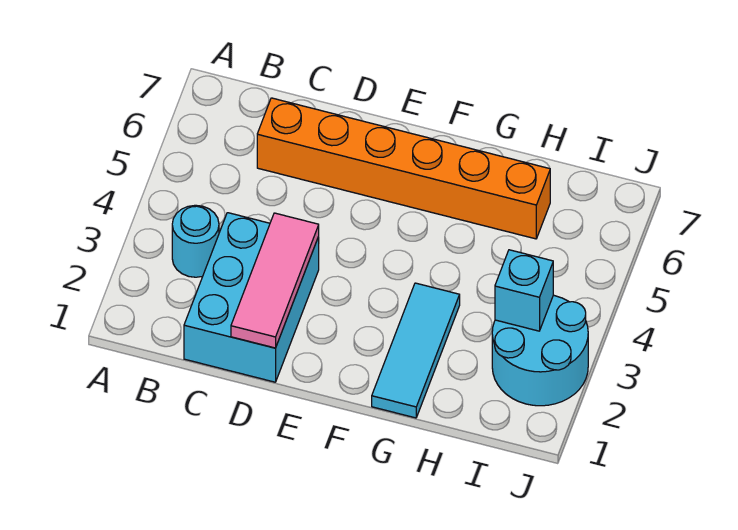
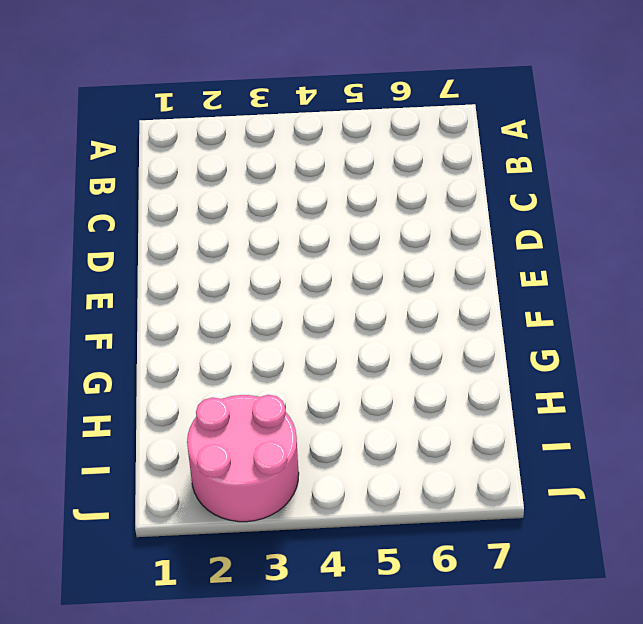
pink round brick I2:J3 level 1 -> cyan round brick I2:J3 level 1
none -> cyan round brick B3 level 1
none -> cyan brick C1:D3 level 1

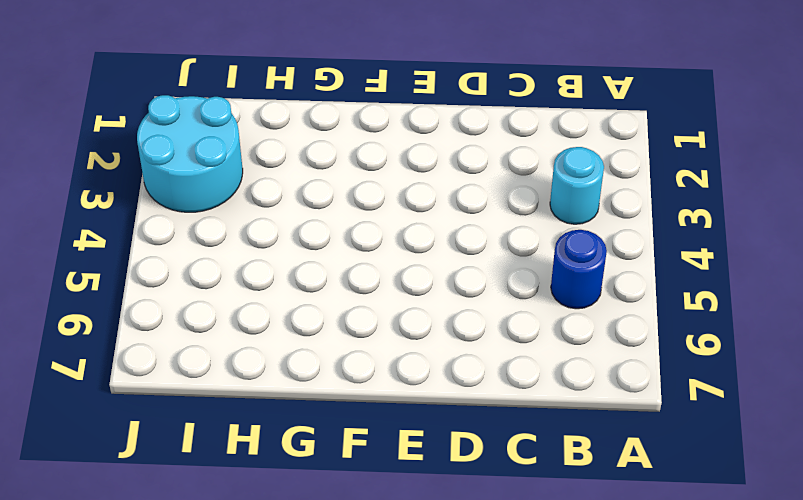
blue round brick B5 level 1 -> none
none -> cyan brick C1:D3 level 1
none -> orange brick C6:H6 level 1

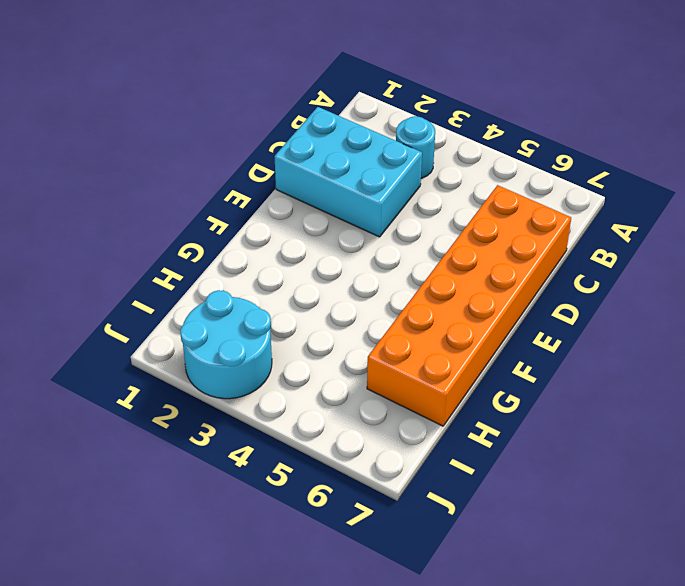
orange brick C6:H7 level 1 -> orange brick C6:H6 level 1
none -> cyan tile G1:G3 level 1
none -> pink tile D1:D3 level 2

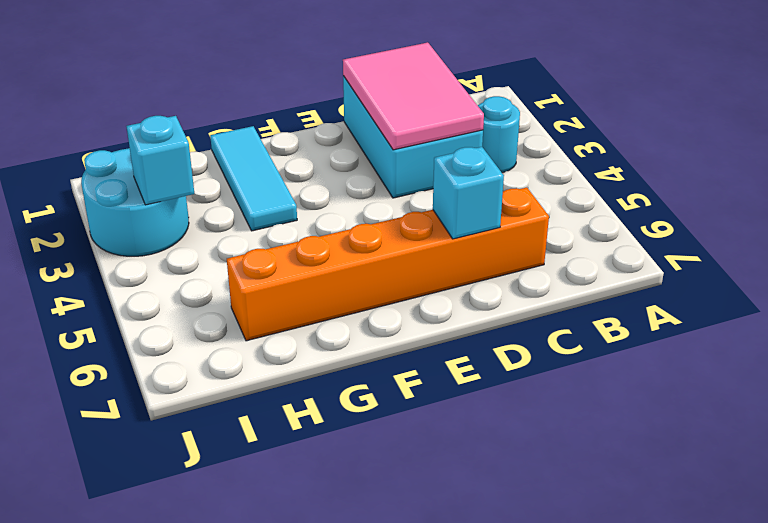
pink tile C1:D3 level 2 -> pink tile D1:D3 level 2
cyan brick D6 level 2 -> none

